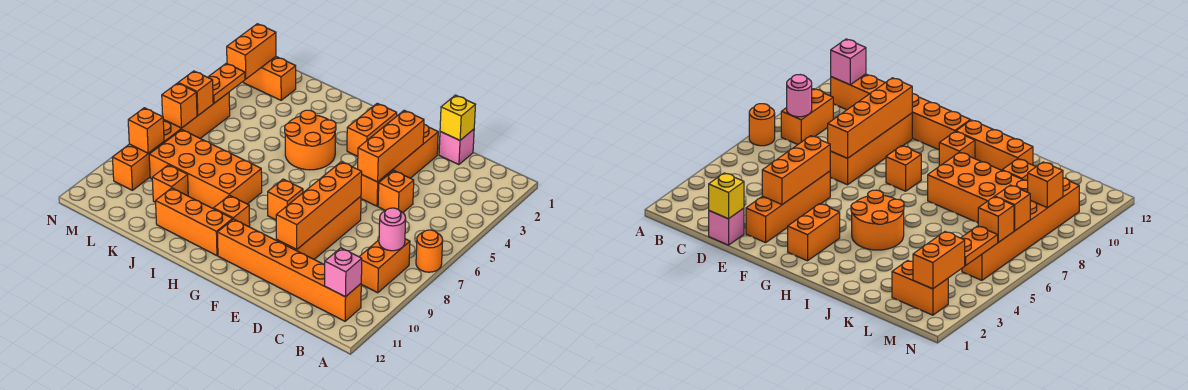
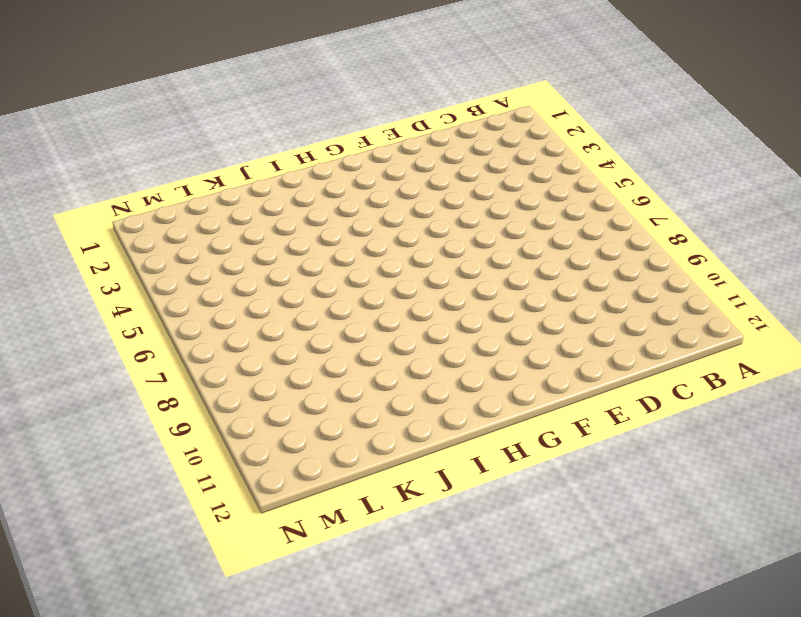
none -> orange round brick A7 level 1
none -> orange brick B8:B9 level 1
none -> orange brick B11:G11 level 1

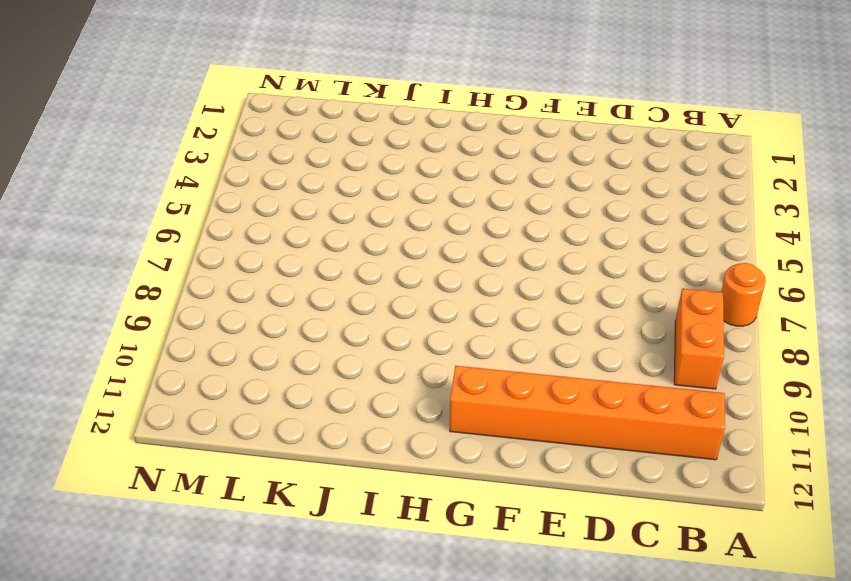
none -> pink brick D1 level 1
none -> orange brick D5 level 1
none -> orange brick E2:E5 level 1

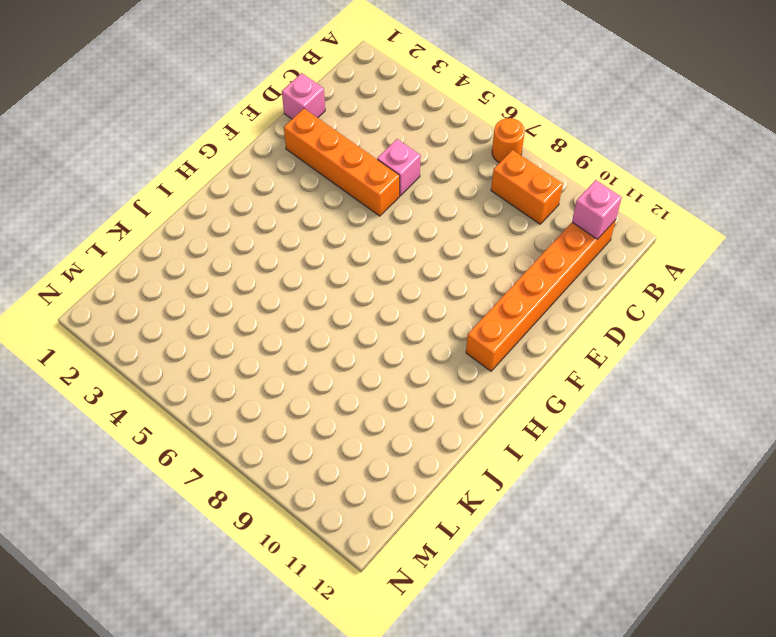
pink brick D5 level 1 -> orange brick D5 level 1
none -> orange brick E7:E10 level 1
none -> orange brick G2:G3 level 1
none -> orange brick G8 level 1

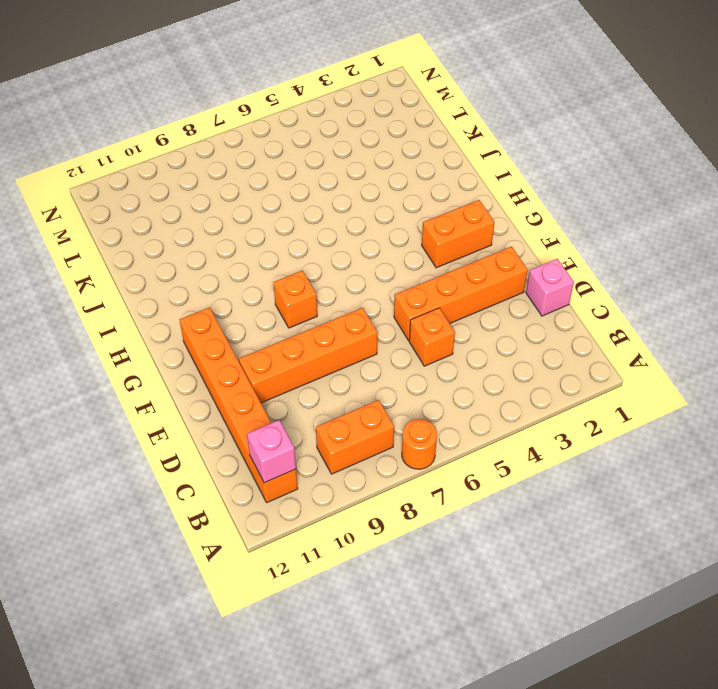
none -> orange round brick H4:I5 level 1
none -> orange brick H10 level 1
none -> orange brick H11:J11 level 1

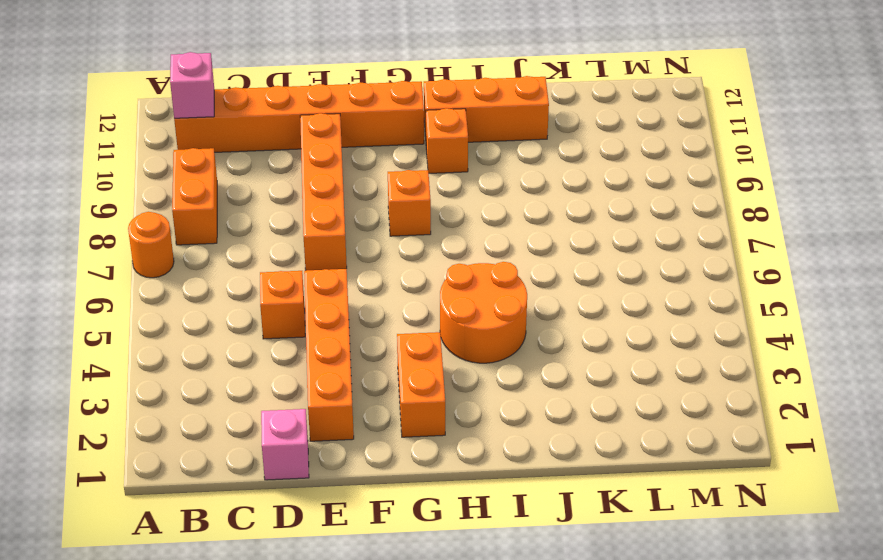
none -> orange brick I8:L9 level 1
none -> orange brick K10 level 1
none -> orange brick L2:M2 level 1

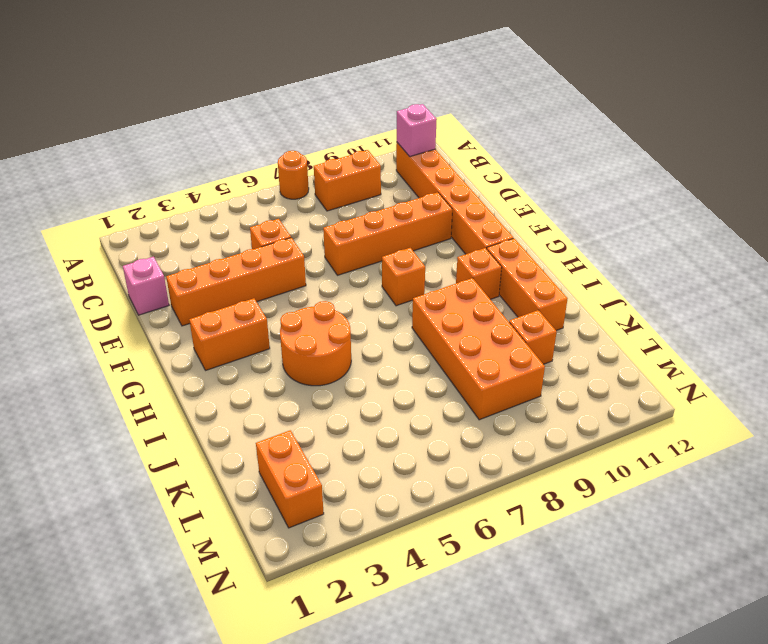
none -> orange brick M5:M10 level 1
none -> pink round brick B8 level 2
none -> yellow brick D1 level 2

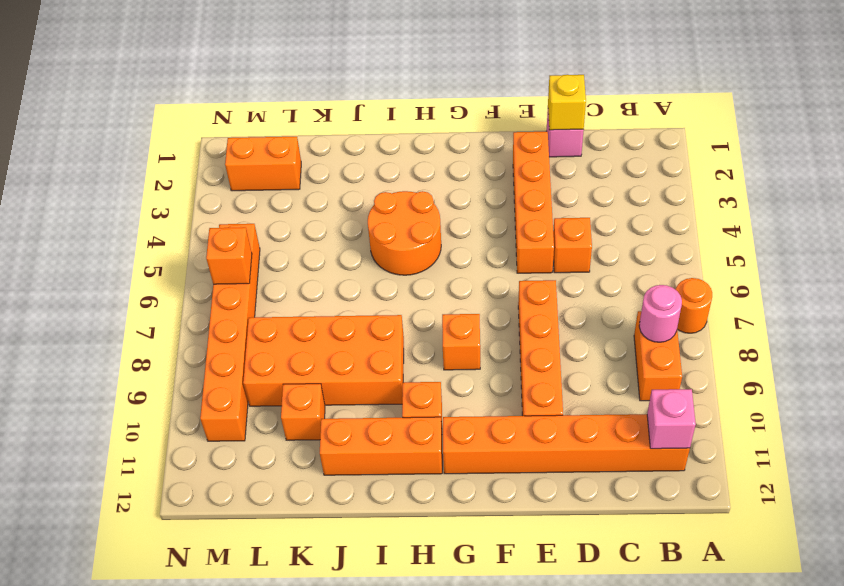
none -> orange brick G2:G3 level 1
none -> orange brick E3:E5 level 2
none -> orange brick E7:E10 level 2

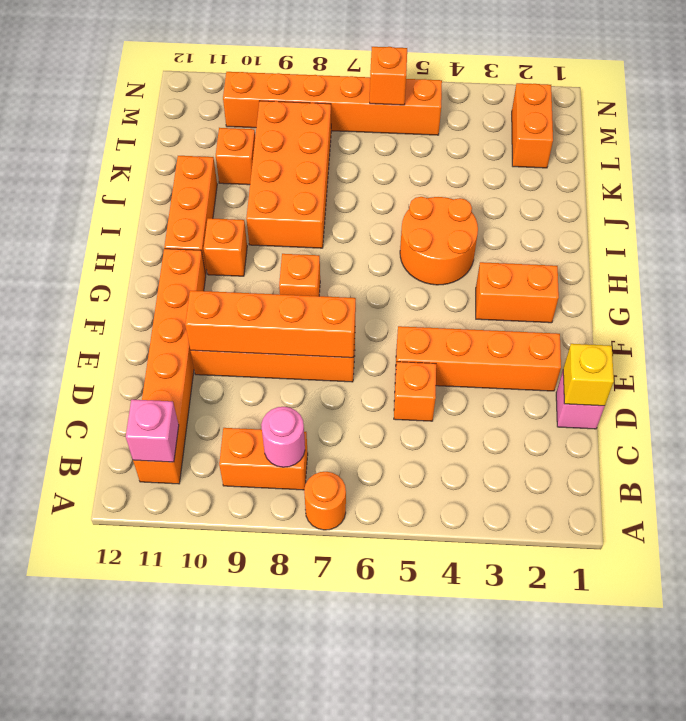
none -> orange brick E3:E5 level 2
none -> orange brick M2:M3 level 2
none -> orange plate M4:M5 level 2

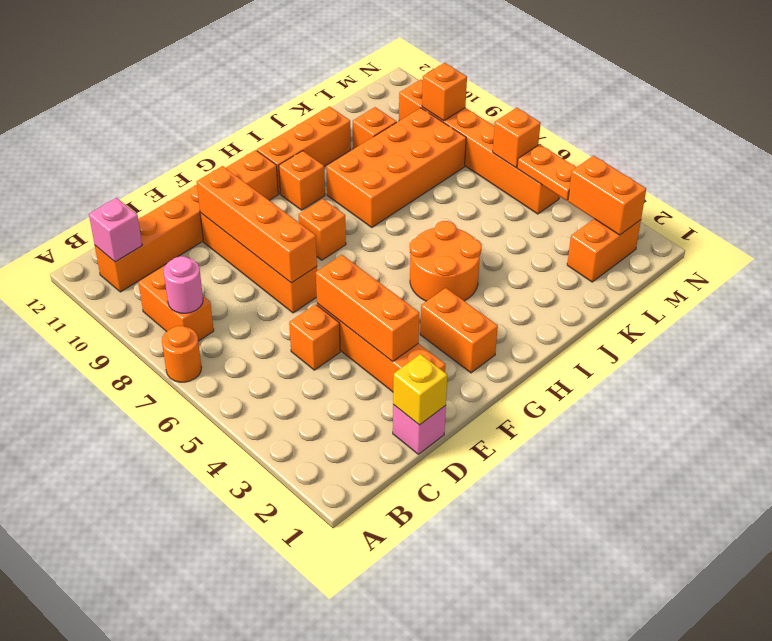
none -> orange brick M7 level 2

